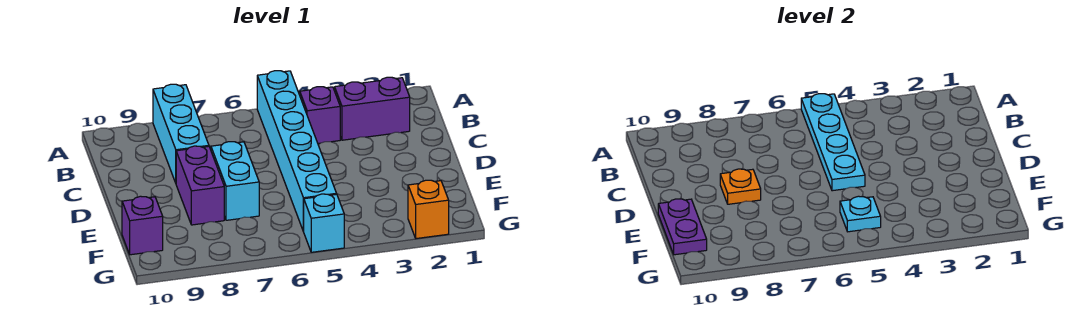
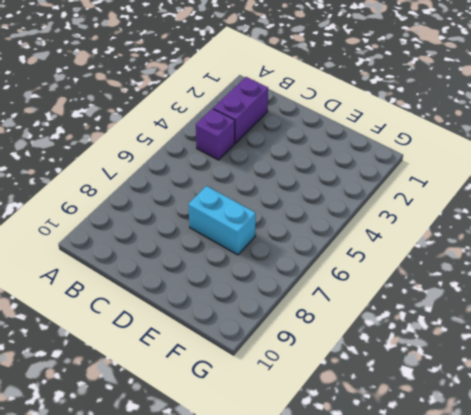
none -> cyan brick A5:F5 level 1
none -> cyan brick A8:C8 level 1
none -> purple brick D8:E8 level 1

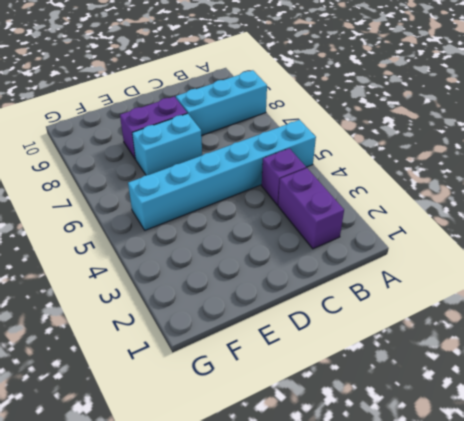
none -> purple brick F10 level 1
none -> orange brick G2 level 1
none -> cyan brick G5 level 1

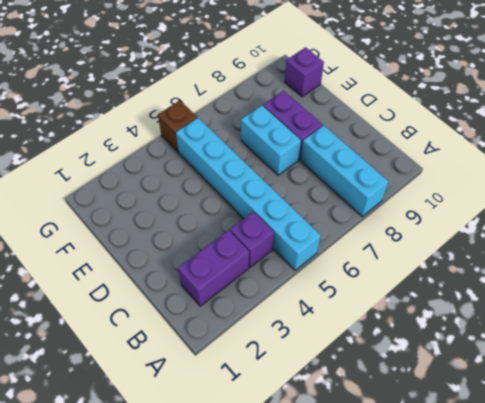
brown brick G5 level 1 -> cyan brick G5 level 1
none -> orange brick G2 level 1
none -> cyan plate A5:D5 level 2
none -> orange plate D8 level 2

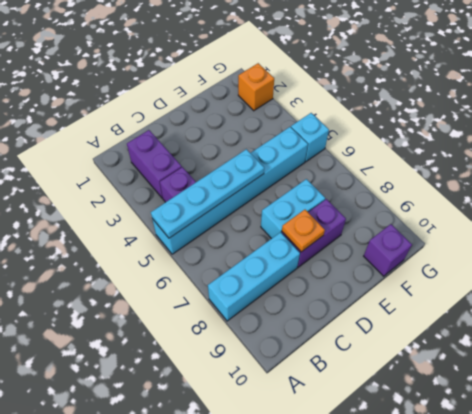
none -> purple plate E10:F10 level 2
none -> cyan plate F5 level 2

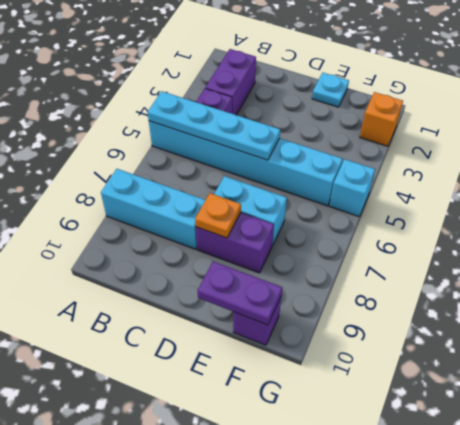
cyan plate E1 level 1 -> cyan plate F5 level 2

